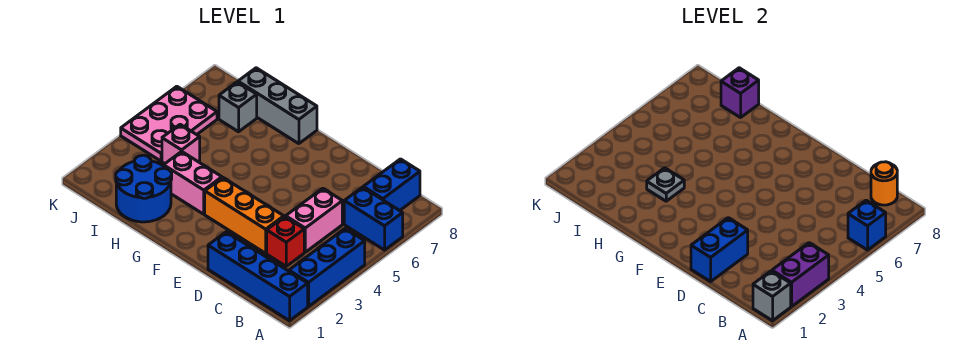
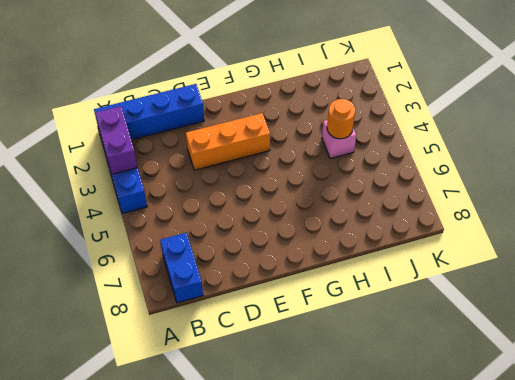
orange round brick I4 level 2 -> orange round brick B8 level 2
none -> blue brick A6:B6 level 1
none -> red brick C3 level 1
none -> pink brick C4:C5 level 1

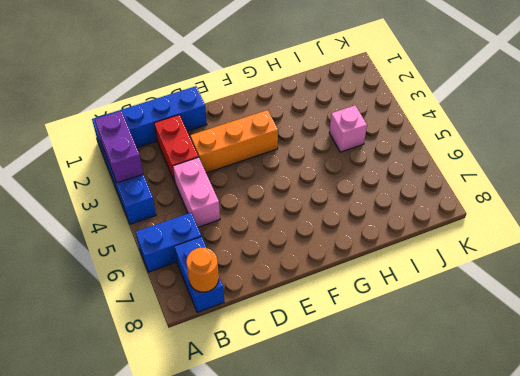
red brick C2:C3 level 1 -> red brick C3 level 1
none -> pink brick G3:H3 level 1
none -> grey brick G8:I8 level 1
none -> blue round brick H1:I2 level 1

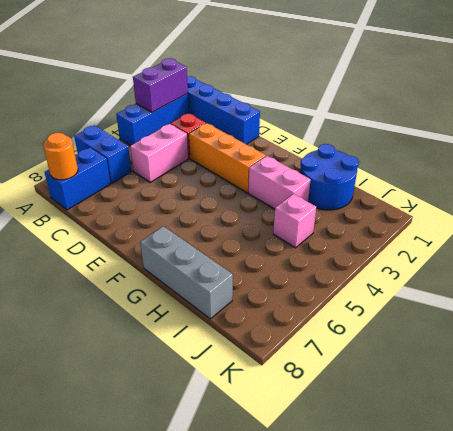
none -> grey brick I7 level 1
none -> pink plate J4:K6 level 1
none -> grey brick A1 level 2

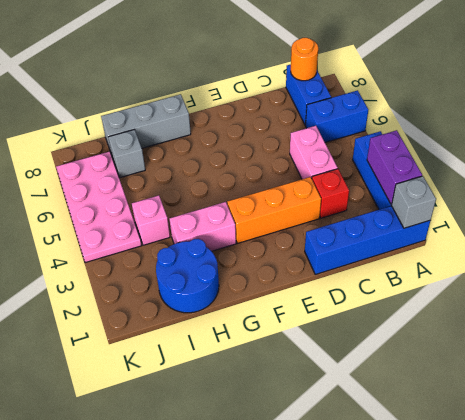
pink plate J4:K7 level 1 -> pink plate J4:K6 level 1
none -> blue brick A6 level 2
none -> blue brick D1:D2 level 2
none -> grey plate H3 level 2

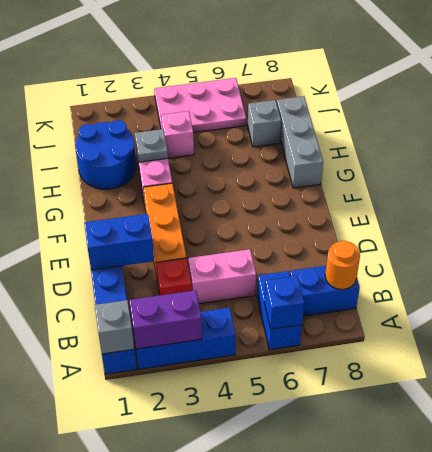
none -> purple brick I8 level 2

